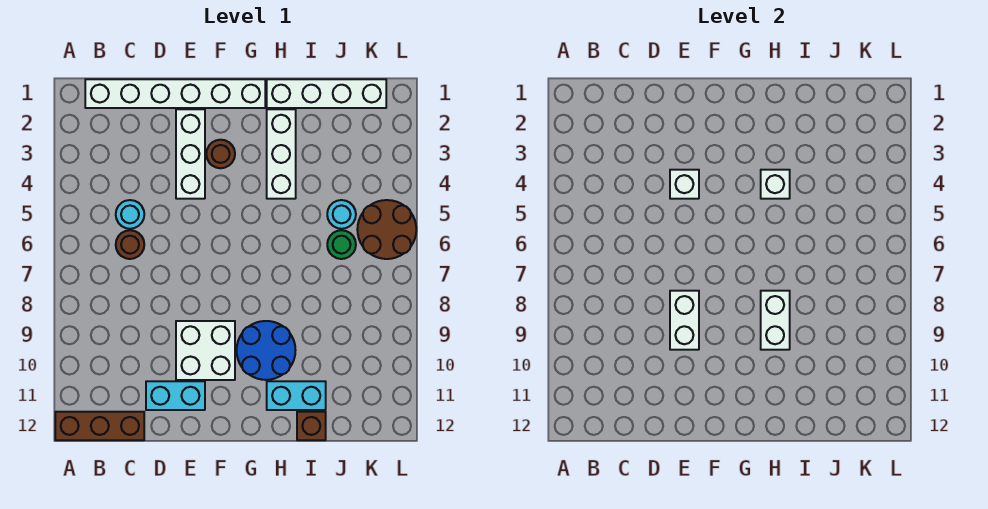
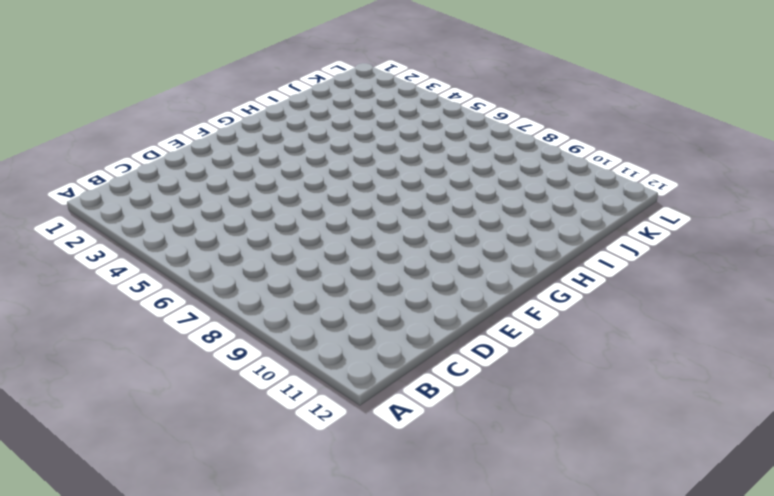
none -> brown brick A12:C12 level 1
none -> white brick B1:G1 level 1
none -> cyan round brick C5 level 1

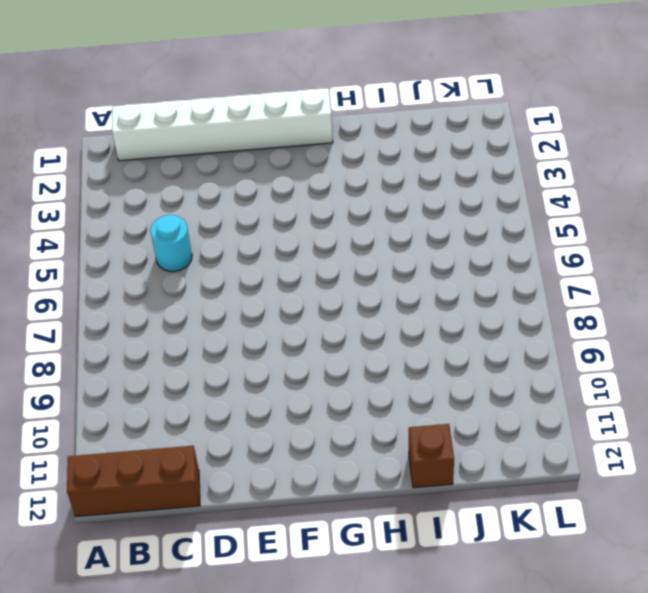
none -> brown round brick C6 level 1
none -> cyan brick D11:E11 level 1
none -> white brick E2:E4 level 1

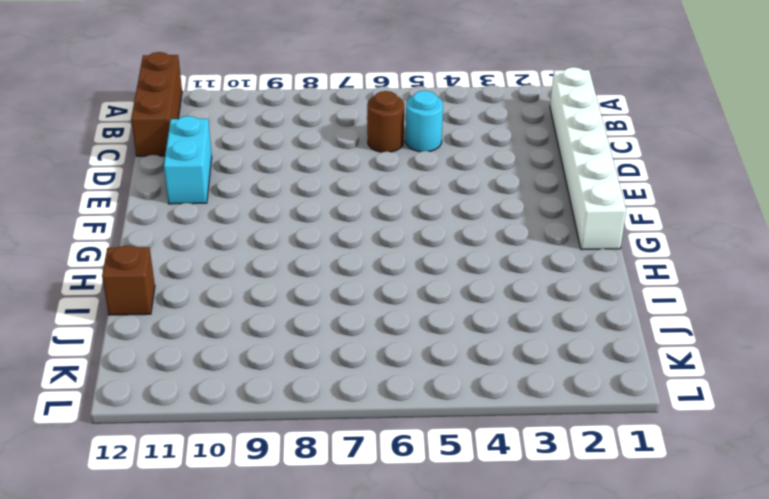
none -> white brick E2:E4 level 1
none -> white brick E9:F10 level 1
none -> brown round brick F3 level 1

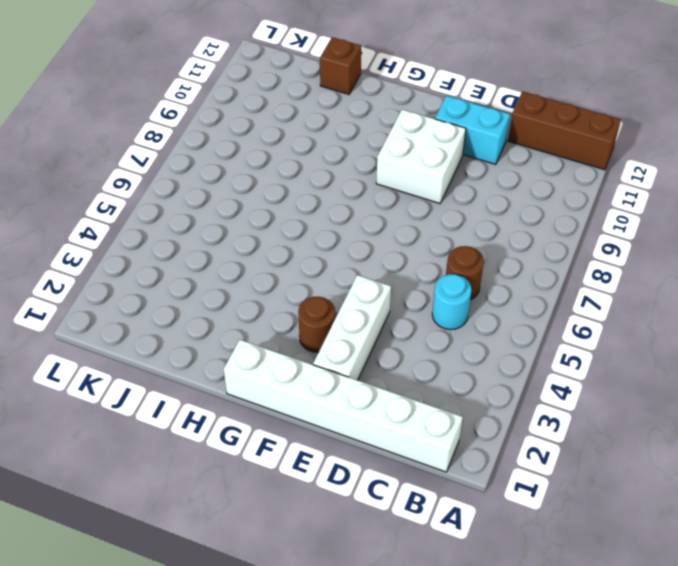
none -> blue round brick G9:H10 level 1
none -> white brick H1:K1 level 1
none -> white brick H2:H4 level 1

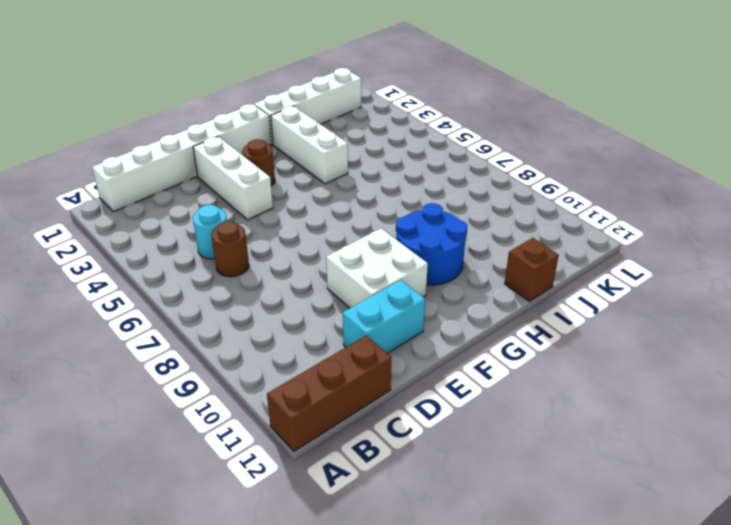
none -> cyan brick H11:I11 level 1
none -> cyan round brick J5 level 1
none -> green round brick J6 level 1

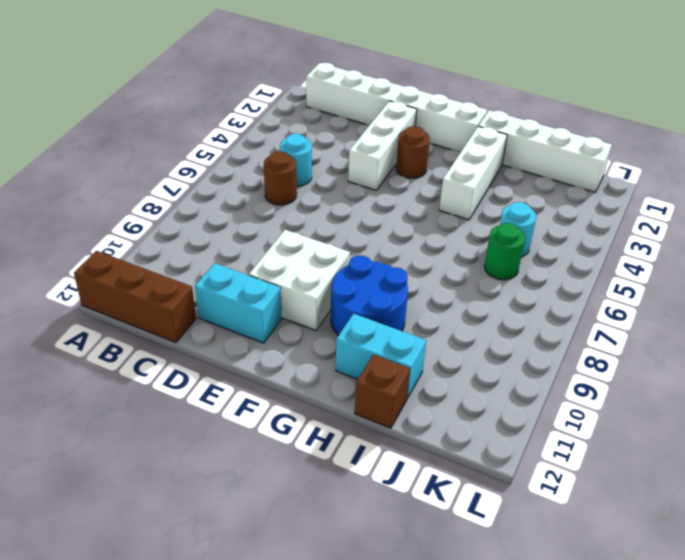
none -> brown round brick K5:L6 level 1
none -> white brick E4 level 2
none -> white brick E8:E9 level 2

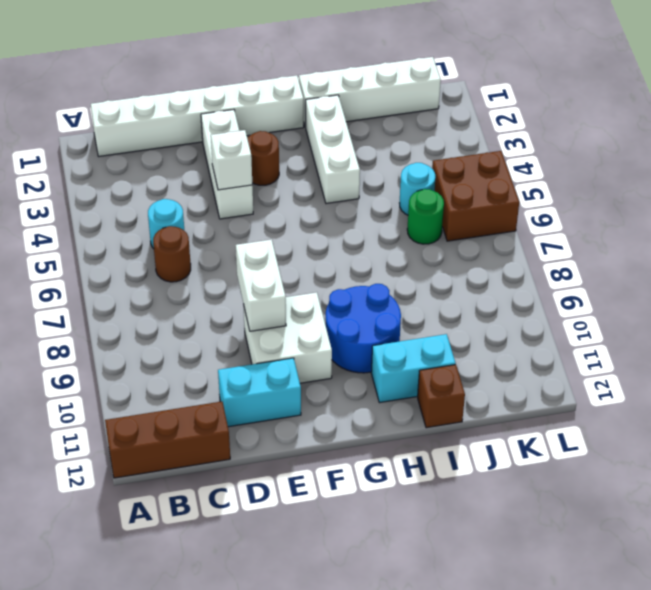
brown brick K5:L6 level 1 -> brown round brick K5:L6 level 1
none -> white brick H4 level 2
none -> white brick H8:H9 level 2

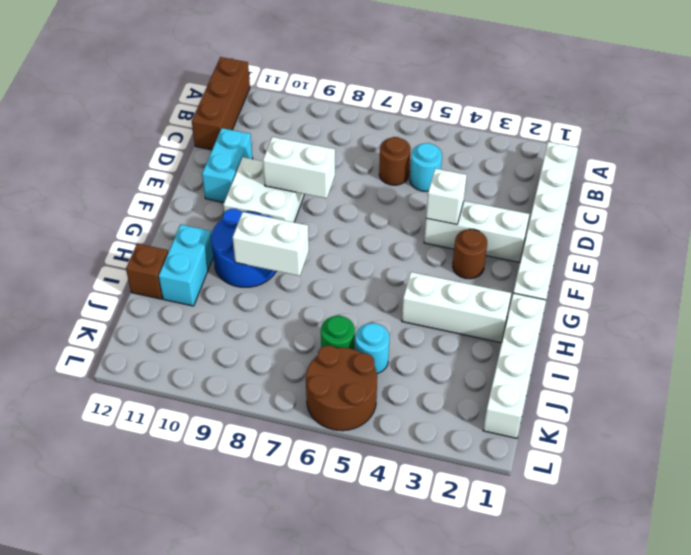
none -> white brick H4 level 2

